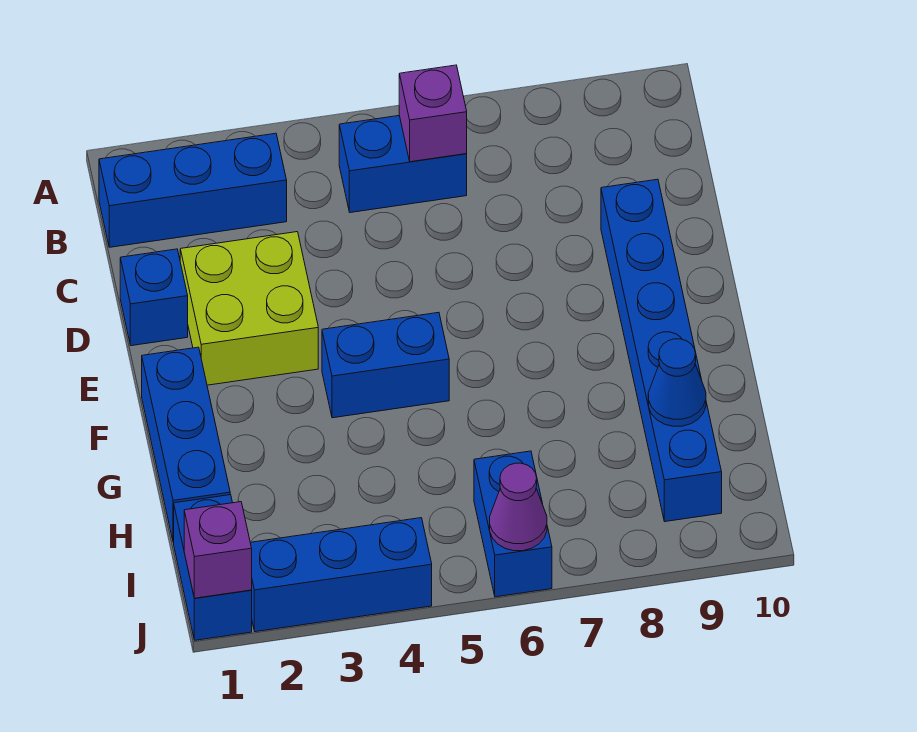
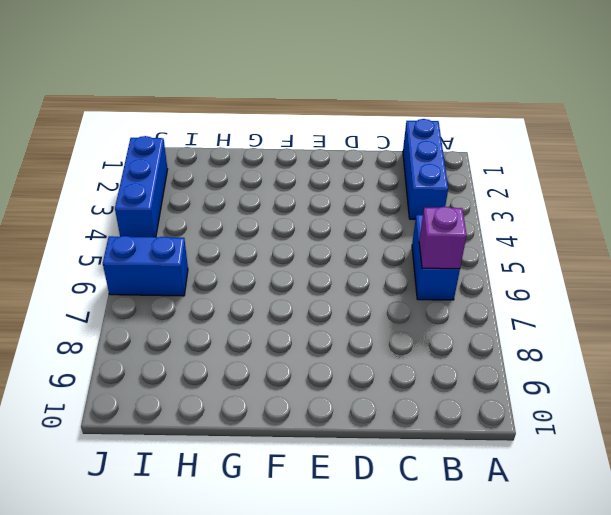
none -> blue brick D1 level 1
none -> lime brick D2:E3 level 1
none -> blue brick D9:I9 level 1

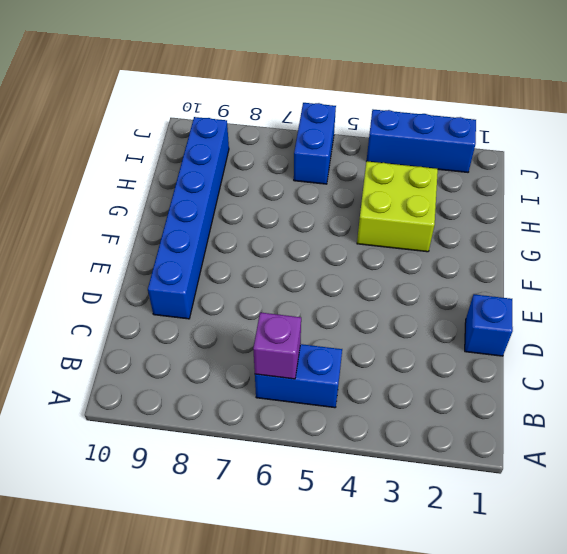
lime brick G3:H4 level 1 -> lime brick D2:E3 level 1
none -> blue brick B1:B3 level 1
none -> blue brick F1:H1 level 1
none -> blue brick F4:F5 level 1

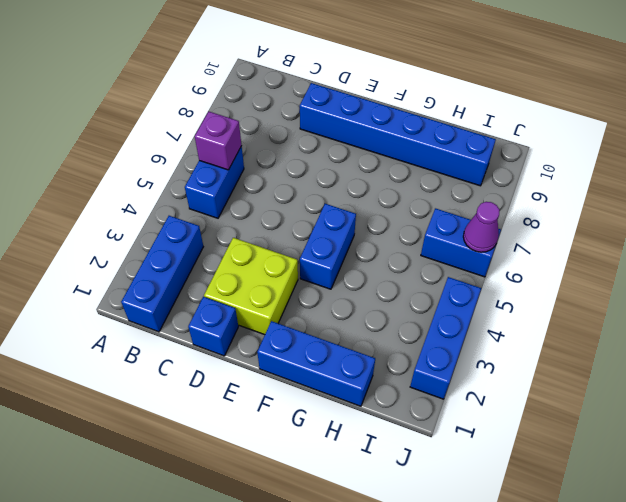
none -> blue brick I1:J1 level 1
none -> blue cone H9 level 2
none -> purple brick J1 level 2

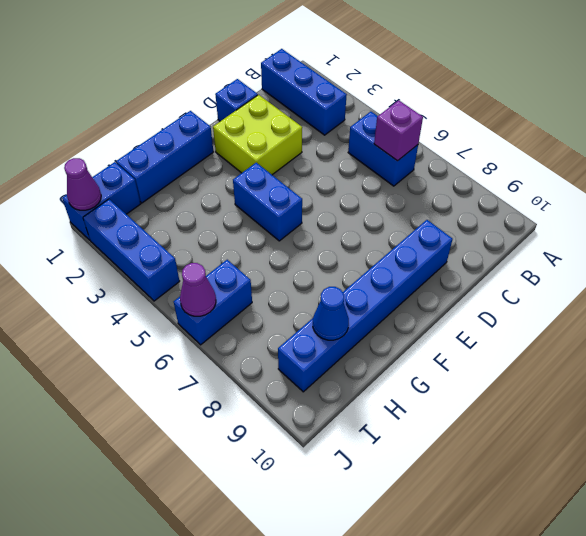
purple cone J1 level 2 -> purple brick J1 level 2

